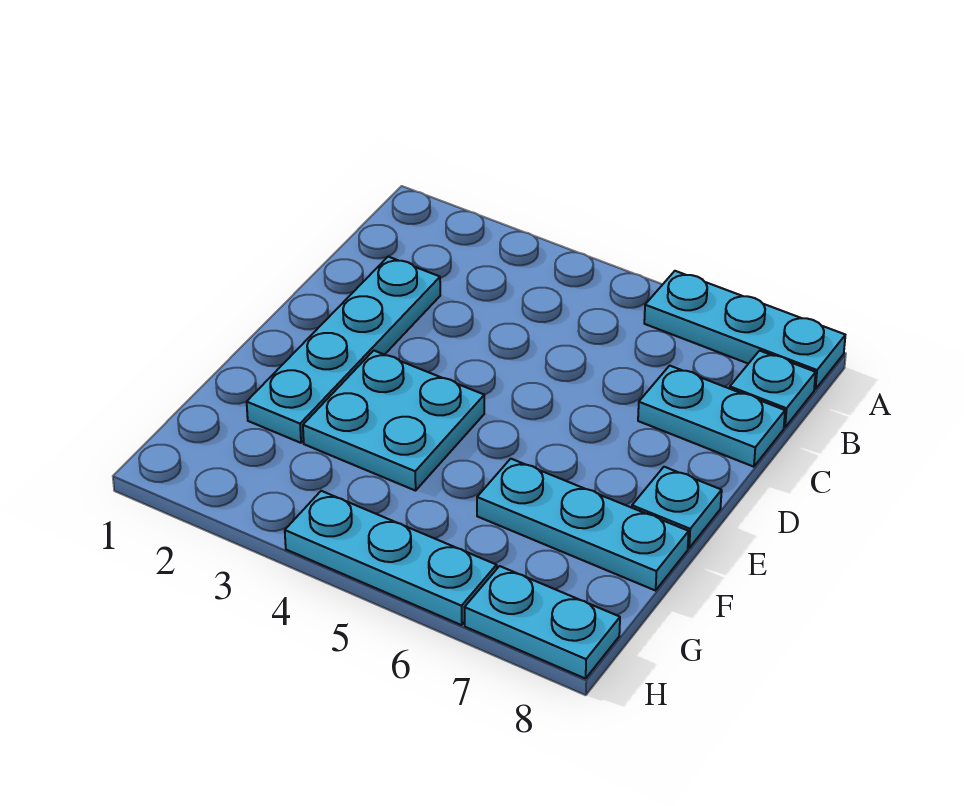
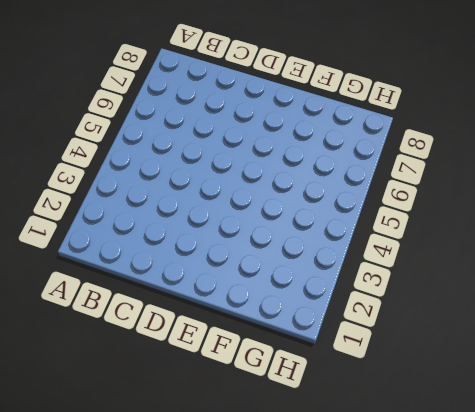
none -> cyan plate A6:A8 level 1
none -> cyan plate B8 level 1

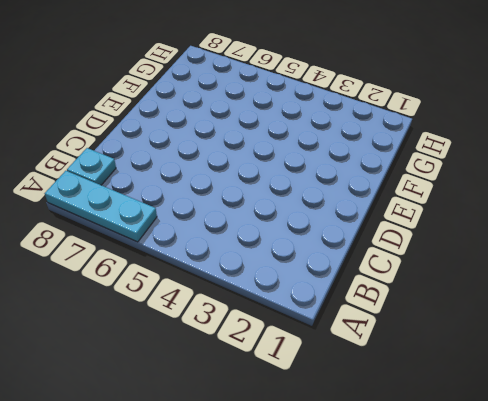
none -> cyan plate C2:F2 level 1
none -> cyan plate C7:C8 level 1

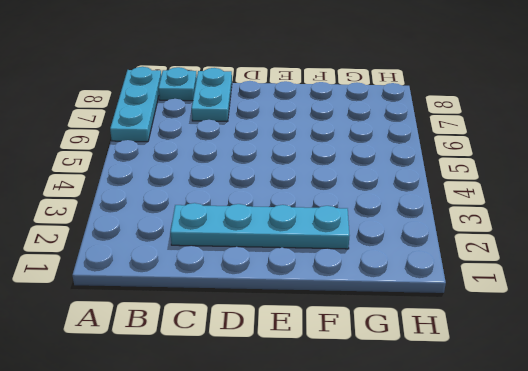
none -> cyan plate E3:F4 level 1
none -> cyan plate E8 level 1

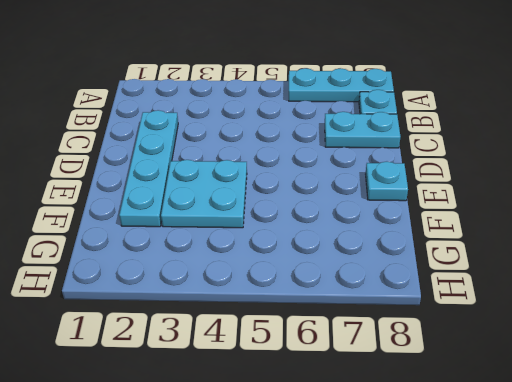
none -> cyan plate F6:F8 level 1
none -> cyan plate H4:H6 level 1

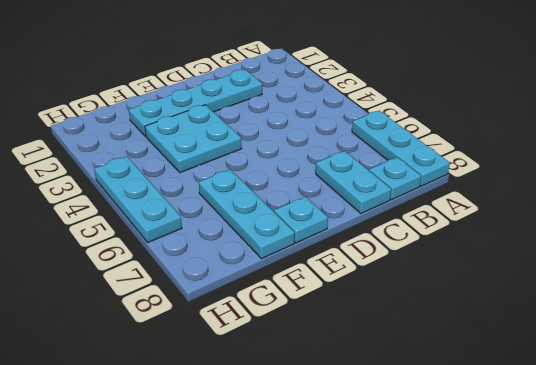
none -> cyan plate H7:H8 level 1

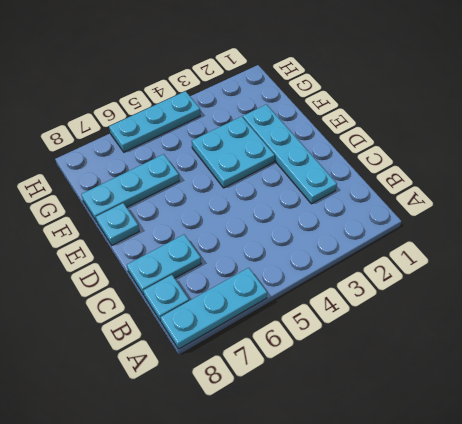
none -> cyan plate H7:H8 level 1

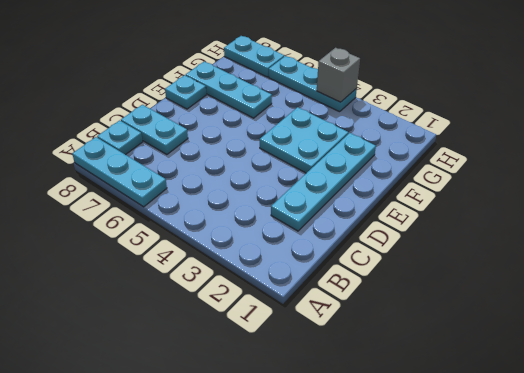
grey brick H4 level 2 -> none

